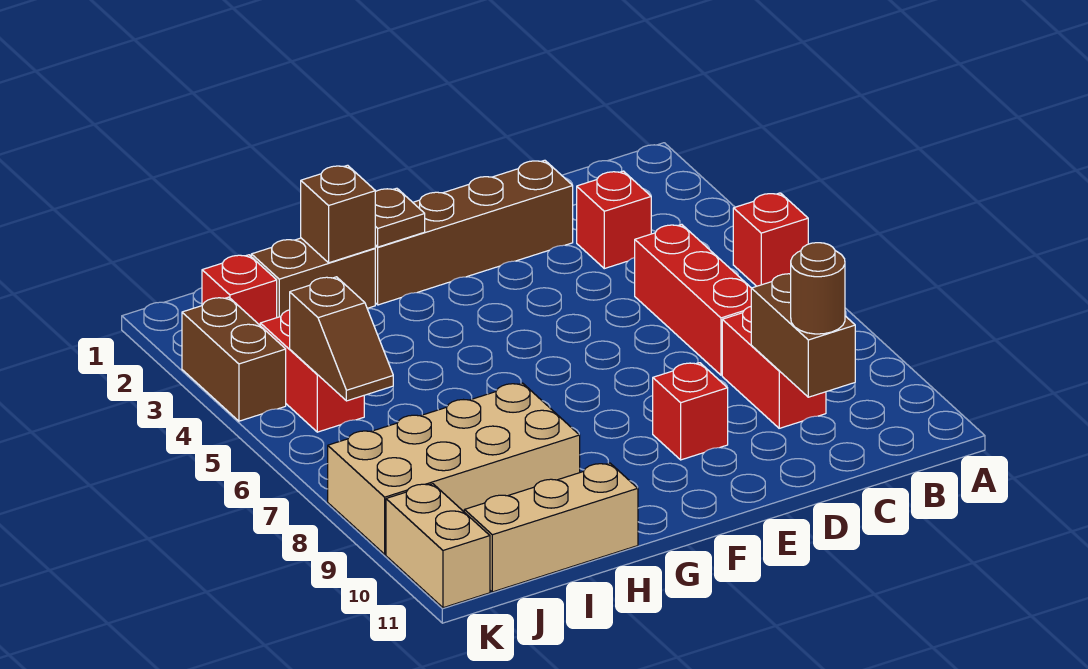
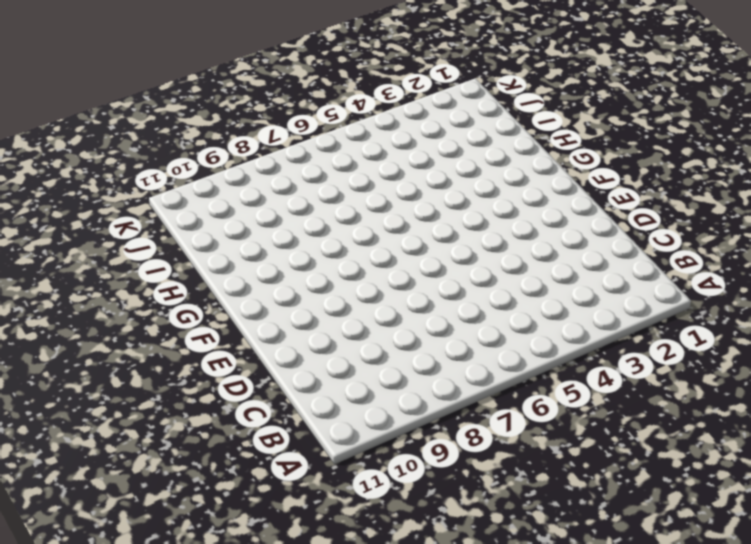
none -> red brick A5 level 1
none -> red brick C3 level 1
none -> red brick C5:C7 level 1

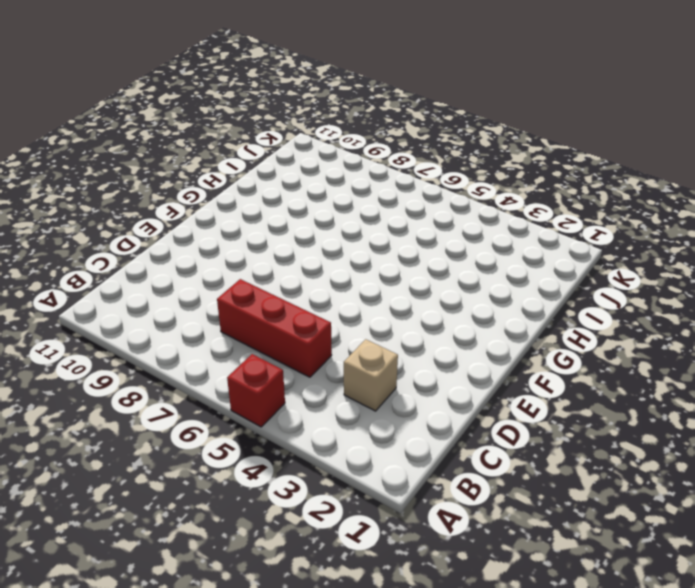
tan brick C3 level 1 -> red brick C3 level 1
none -> red brick C8:C9 level 1
none -> brown brick D2:G2 level 1
none -> red brick E9 level 1

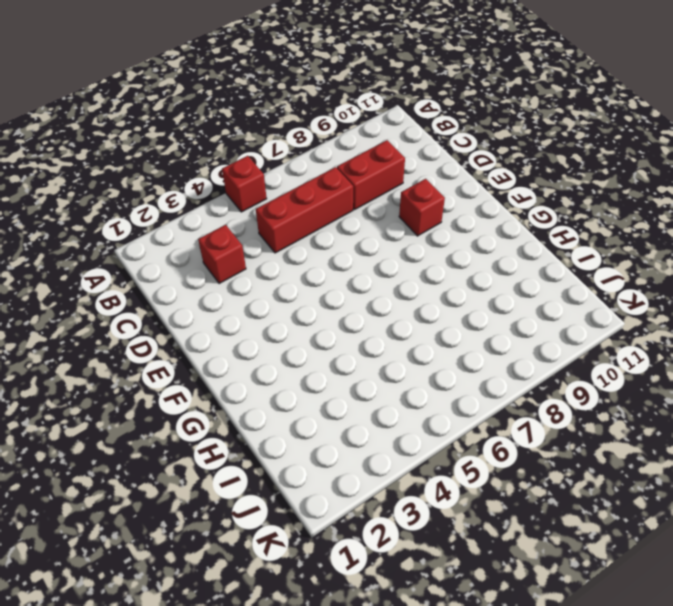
none -> brown brick D2:G2 level 1
none -> brown brick H2:I2 level 1
none -> tan brick H8:K9 level 1

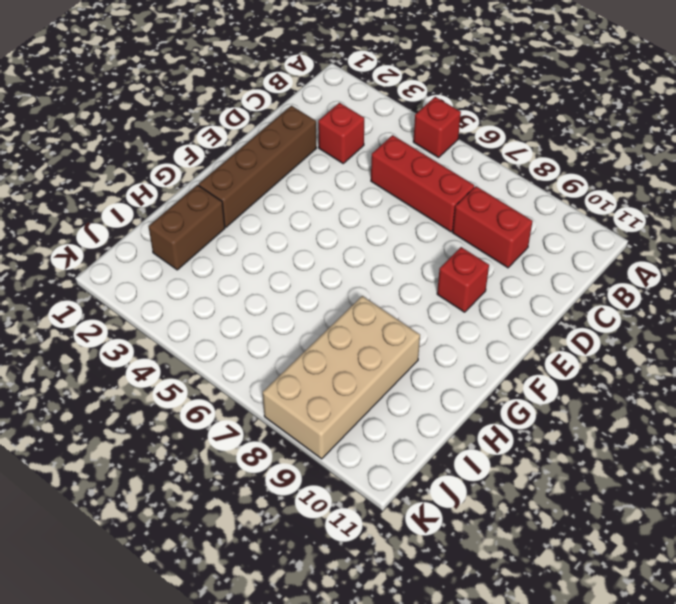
none -> tan brick H11:J11 level 1
none -> red brick J2 level 1
none -> red brick J4:J5 level 1

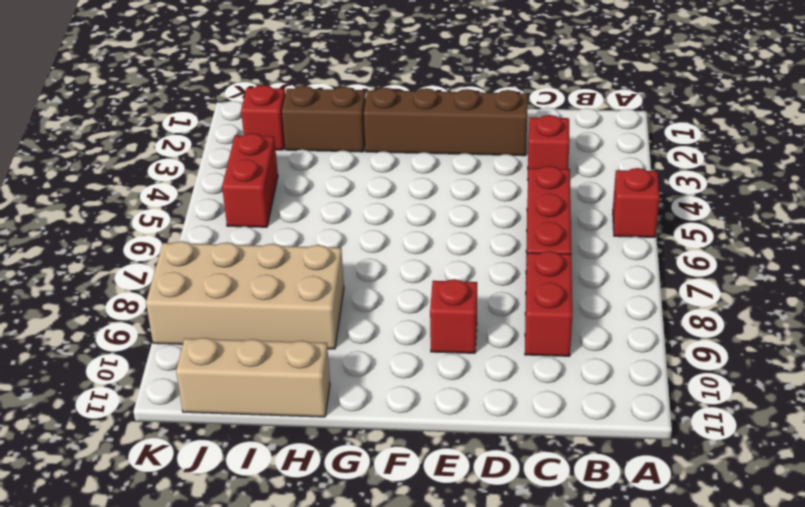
none -> brown brick K3:K4 level 1
none -> tan brick K10:K11 level 1
none -> brown brick C9:C10 level 2

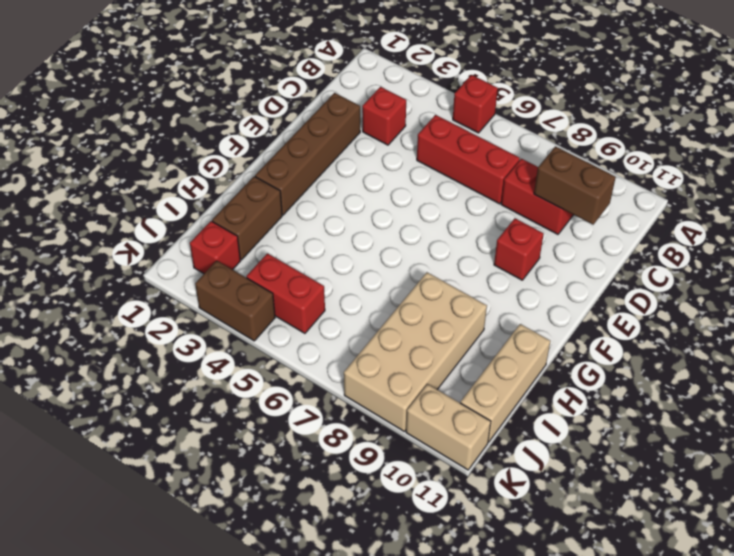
none -> brown plate G2 level 2
none -> brown brick H2 level 2
none -> brown slope J5:J6 level 2 top 5

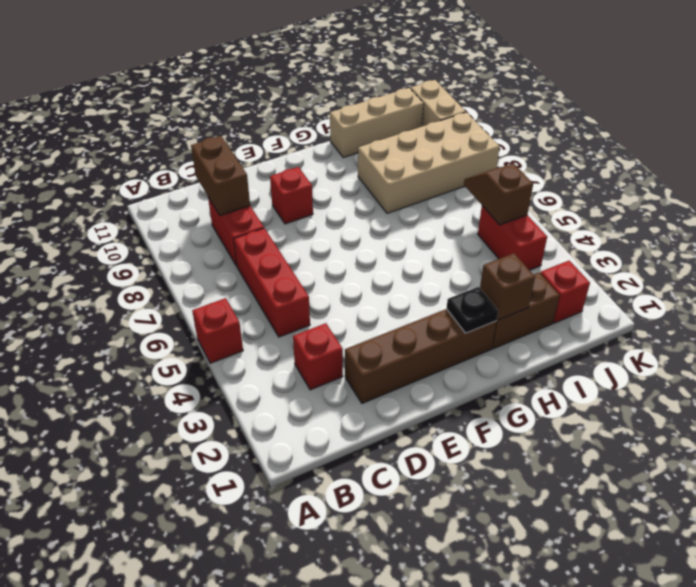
black plate G2 level 2 -> brown plate G2 level 2
none -> brown brick K3:K4 level 1
none -> brown round brick C10 level 3

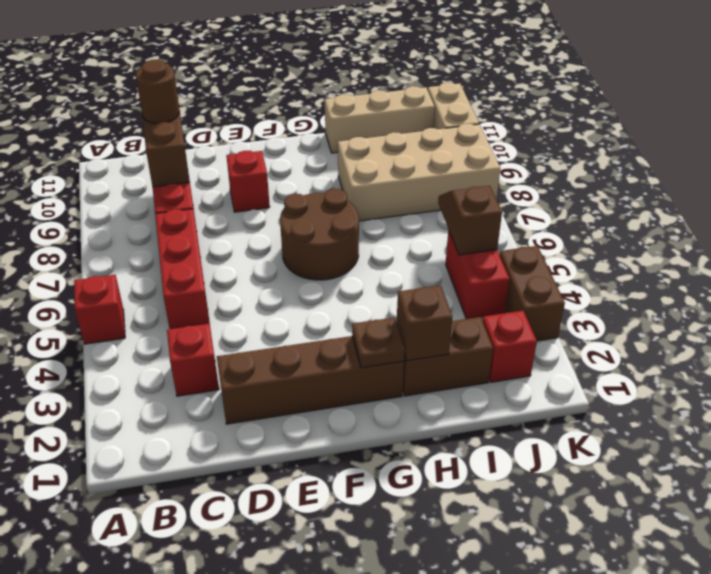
brown round brick F6:G7 level 1 -> none

